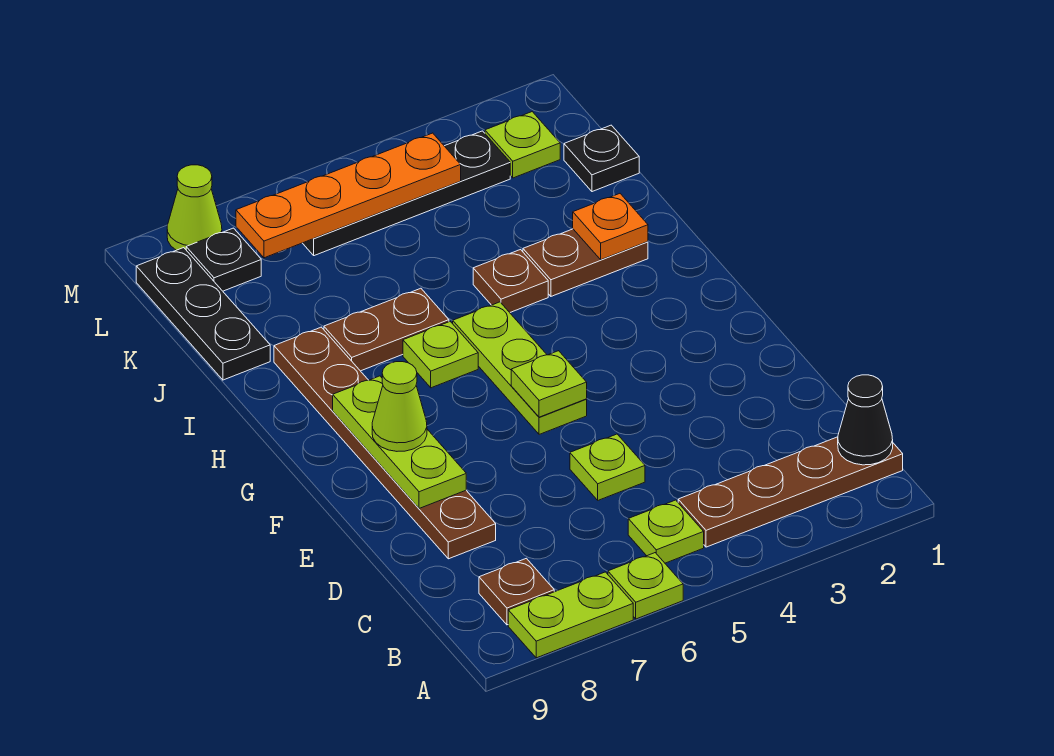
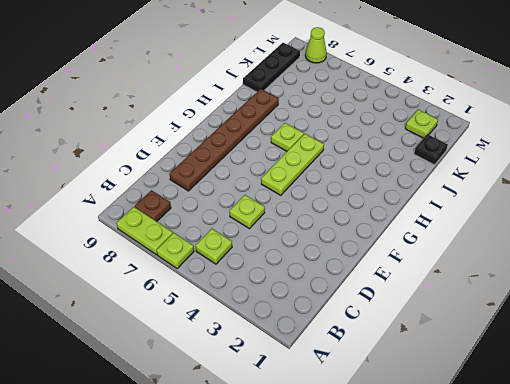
none -> brown plate B1:B4 level 1
none -> brown plate I2:I3 level 1
none -> brown plate I4 level 1

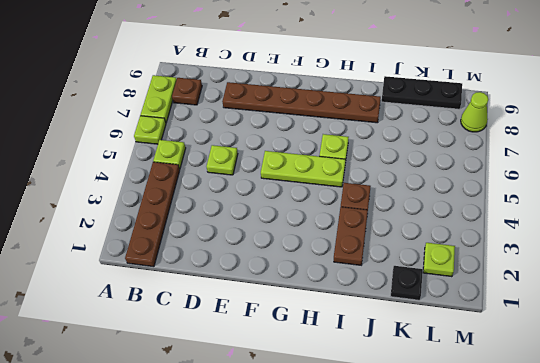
none -> brown plate I6:I7 level 1
none -> black plate L3:L6 level 1
none -> black plate L8 level 1

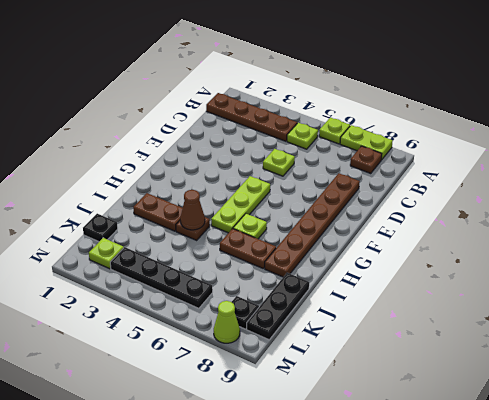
brown cone I4 level 2 -> none
none -> black cone B1 level 2
none -> lime plate E8:G8 level 2
none -> lime plate F5 level 2

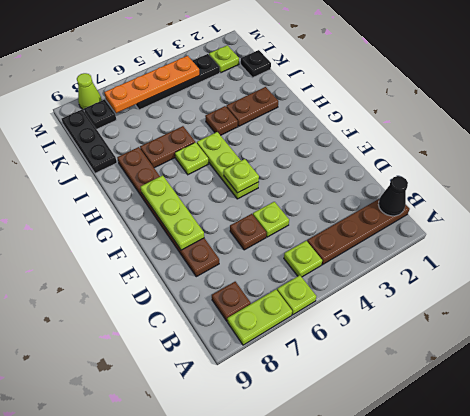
brown plate D6 level 1 -> none
none -> orange plate I2 level 2
none -> lime cone F8 level 3

